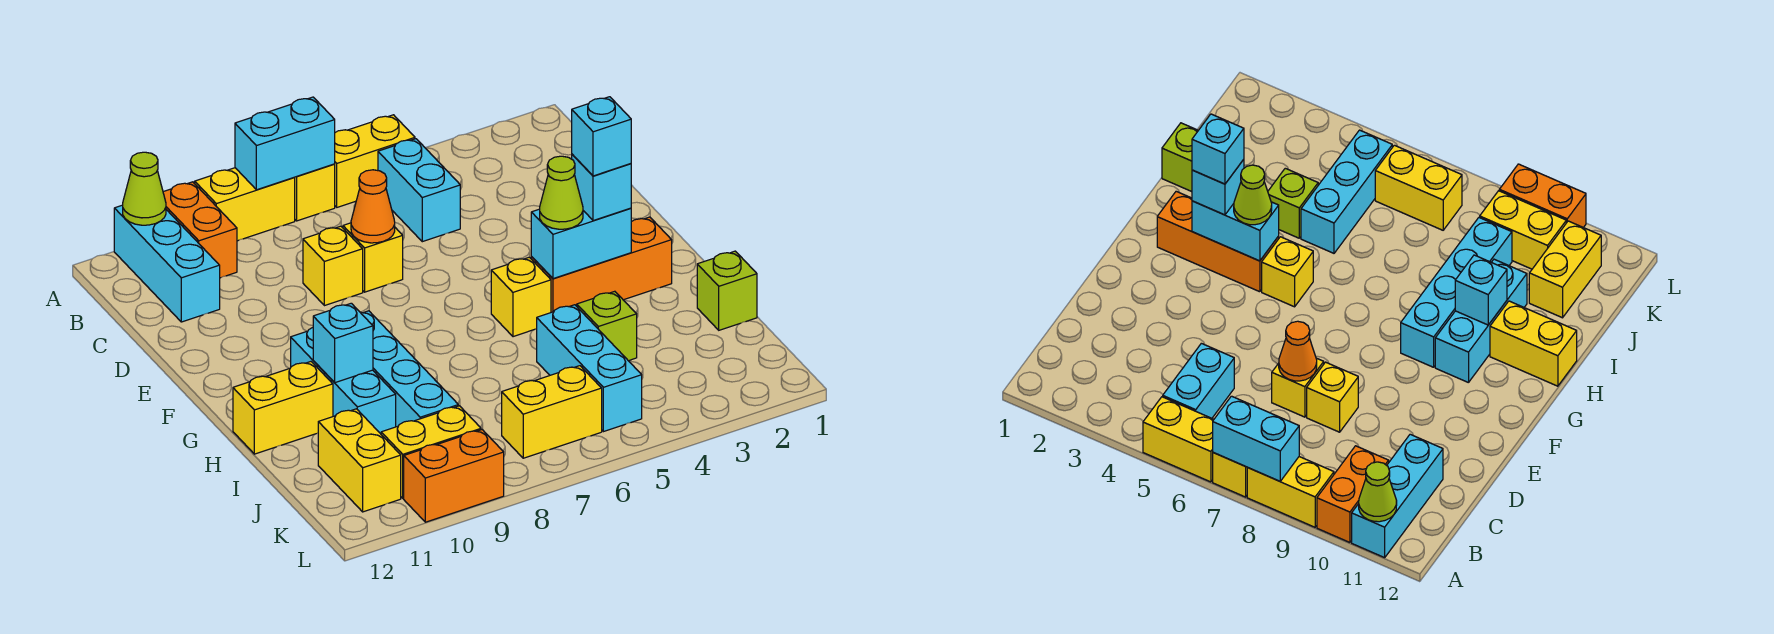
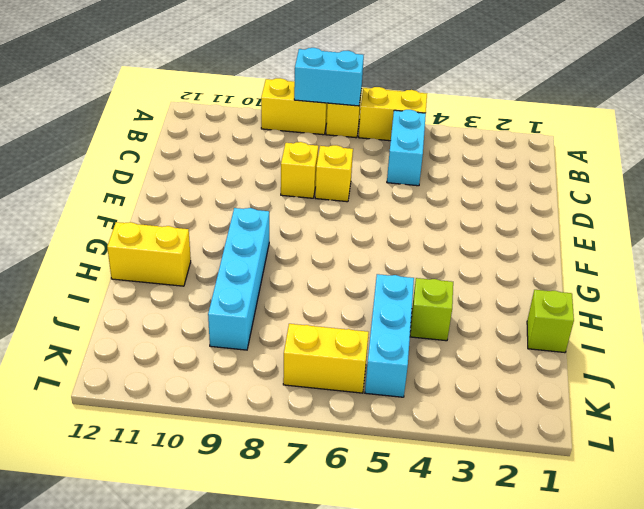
none -> orange brick A10:B10 level 1
none -> cyan brick A11:C11 level 1
none -> orange brick G2:G4 level 1

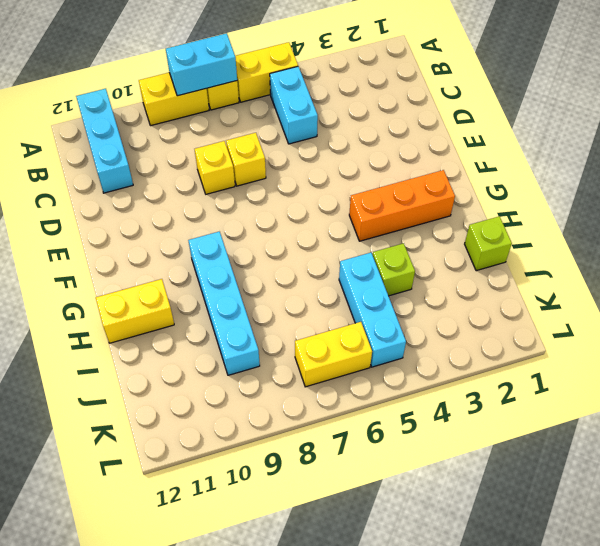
none -> orange brick A10:B10 level 1
none -> yellow brick G5 level 1
none -> cyan brick G10:I10 level 1

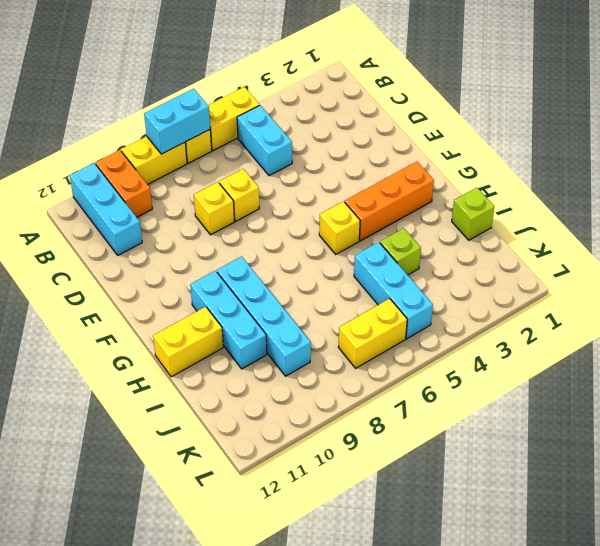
none -> yellow brick J11:K11 level 1
none -> yellow brick K9:K10 level 1
none -> orange brick L9:L10 level 1

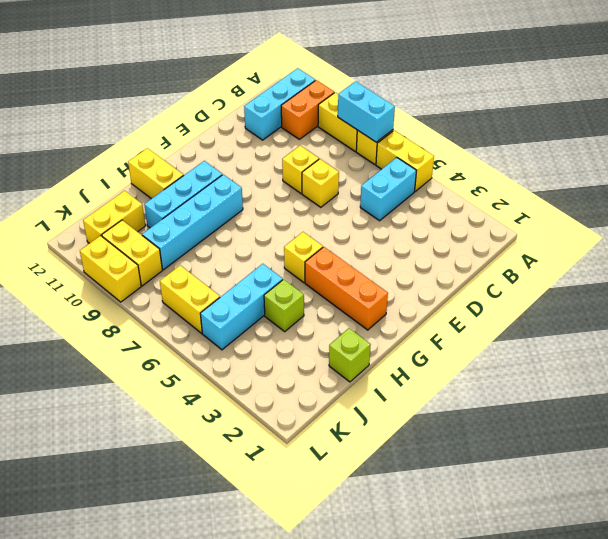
yellow brick L9:L10 level 1 -> orange brick L9:L10 level 1
none -> lime cone A11 level 2
none -> orange cone D7 level 2
none -> cyan brick G3:G4 level 2

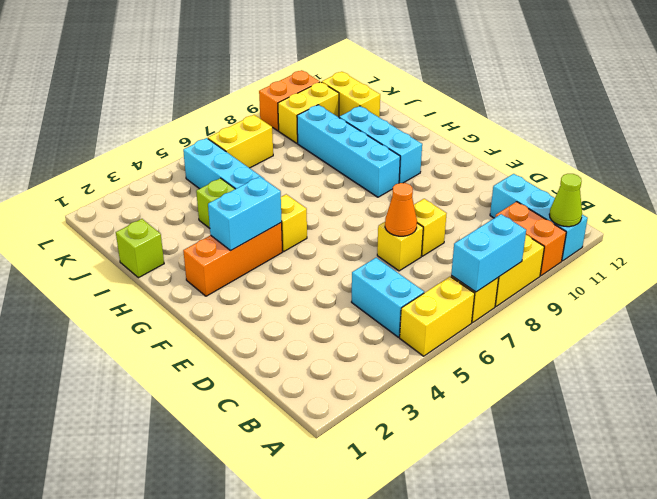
none -> yellow brick H11:H12 level 1
none -> cyan brick H10 level 2
none -> cyan brick G3 level 3

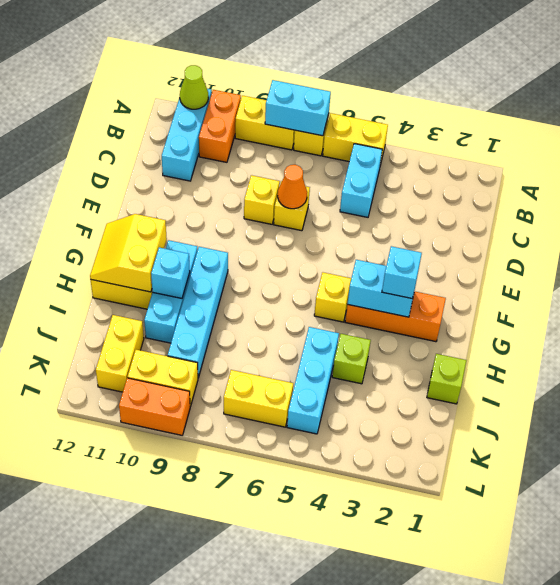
yellow slope G11:H12 level 2 top 11 -> none
none -> lime cone G4 level 3
none -> cyan brick G3 level 4

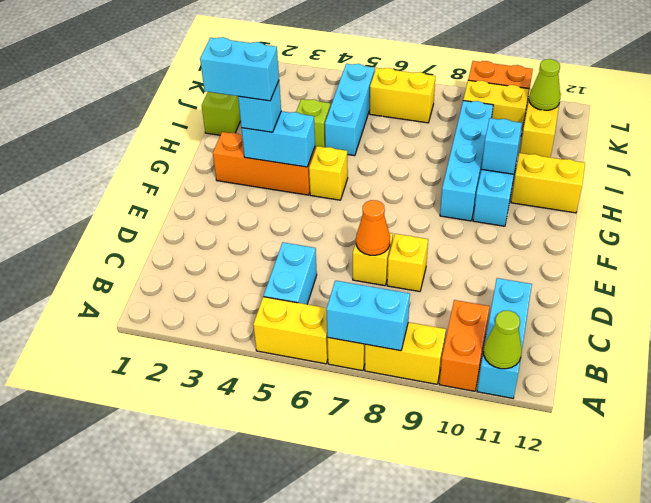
cyan brick G2:G3 level 4 -> cyan brick G3 level 4
lime cone K11 level 2 -> lime cone G4 level 3

